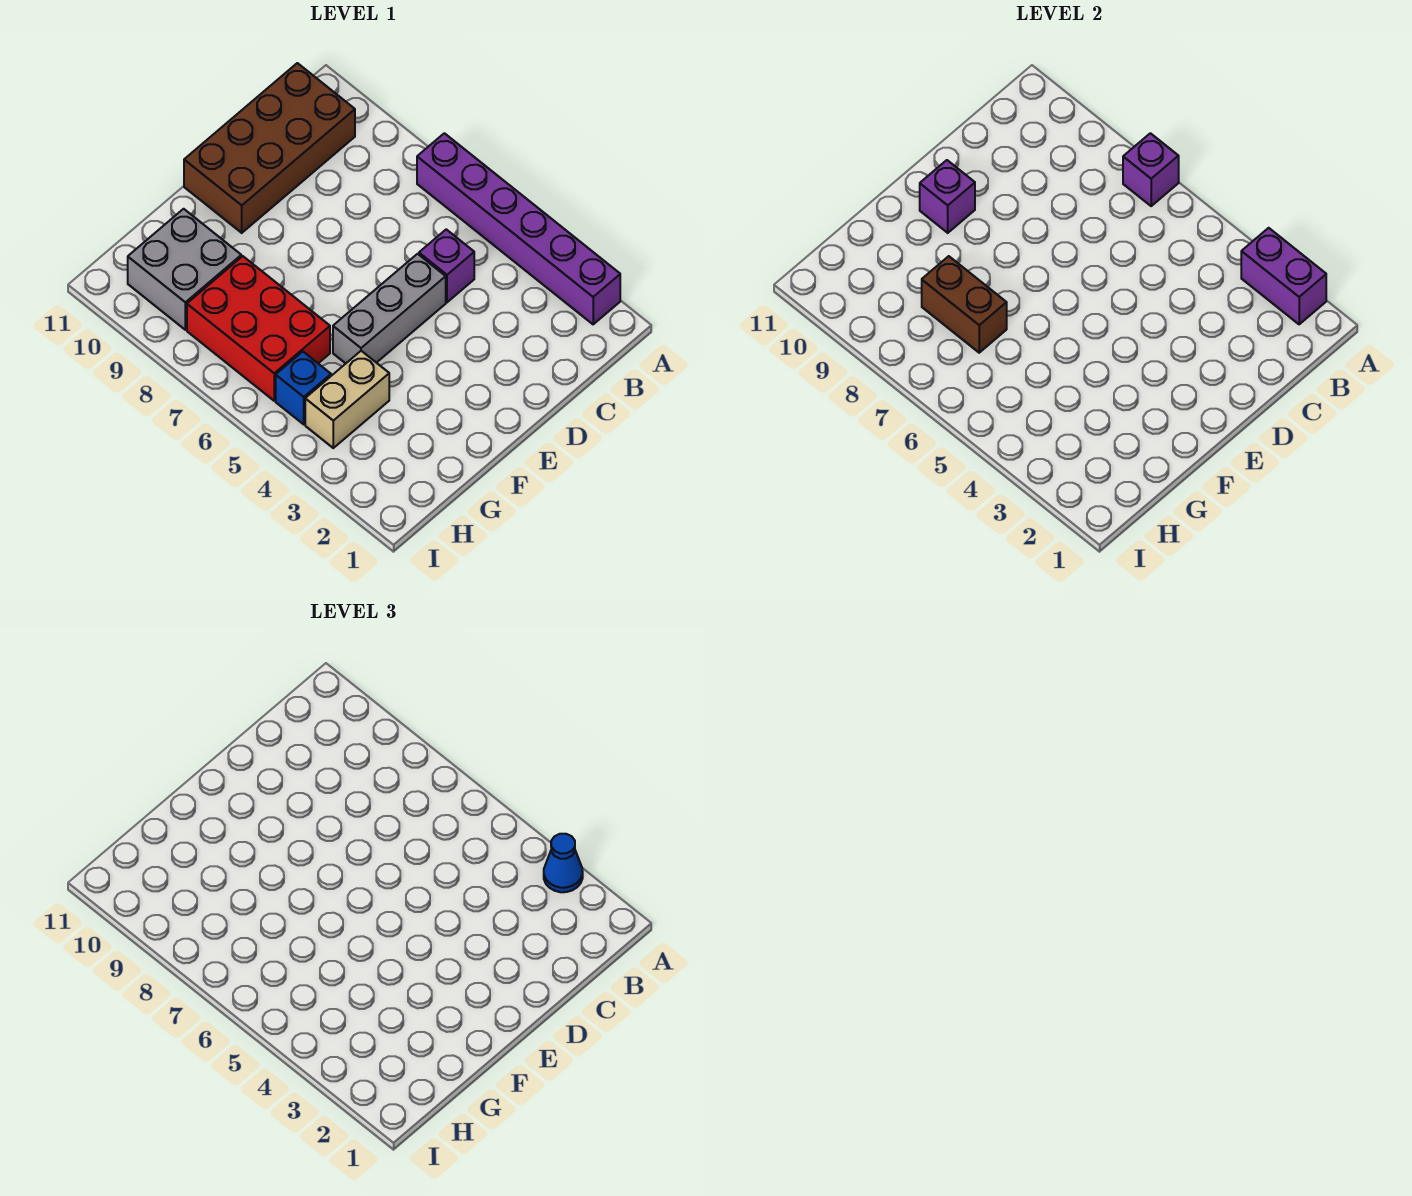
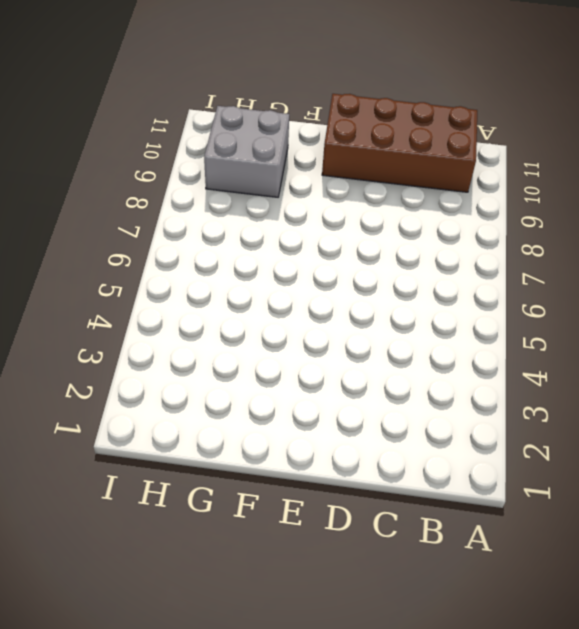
none -> purple brick A2:A7 level 1
none -> purple brick C5 level 1
none -> grey brick D5:F5 level 1

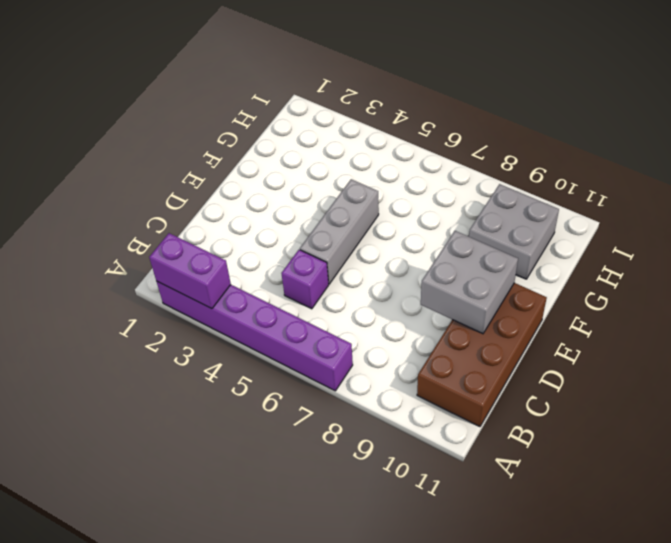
grey brick D9:E10 level 2 -> purple brick E10 level 2
none -> tan brick G4:H4 level 1
none -> red brick G6:H8 level 1
none -> blue brick H5 level 1

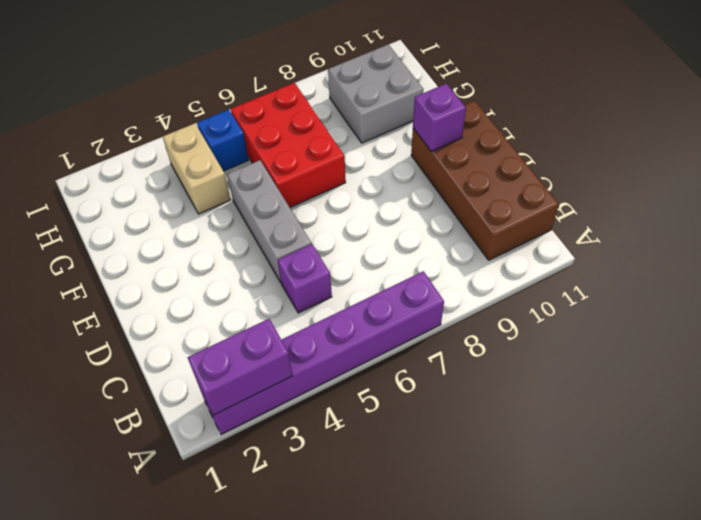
red brick F6:H7 level 1 -> red brick G6:H8 level 1
none -> purple brick A7 level 2
none -> brown brick G7:G8 level 2
none -> blue cone A3 level 3

